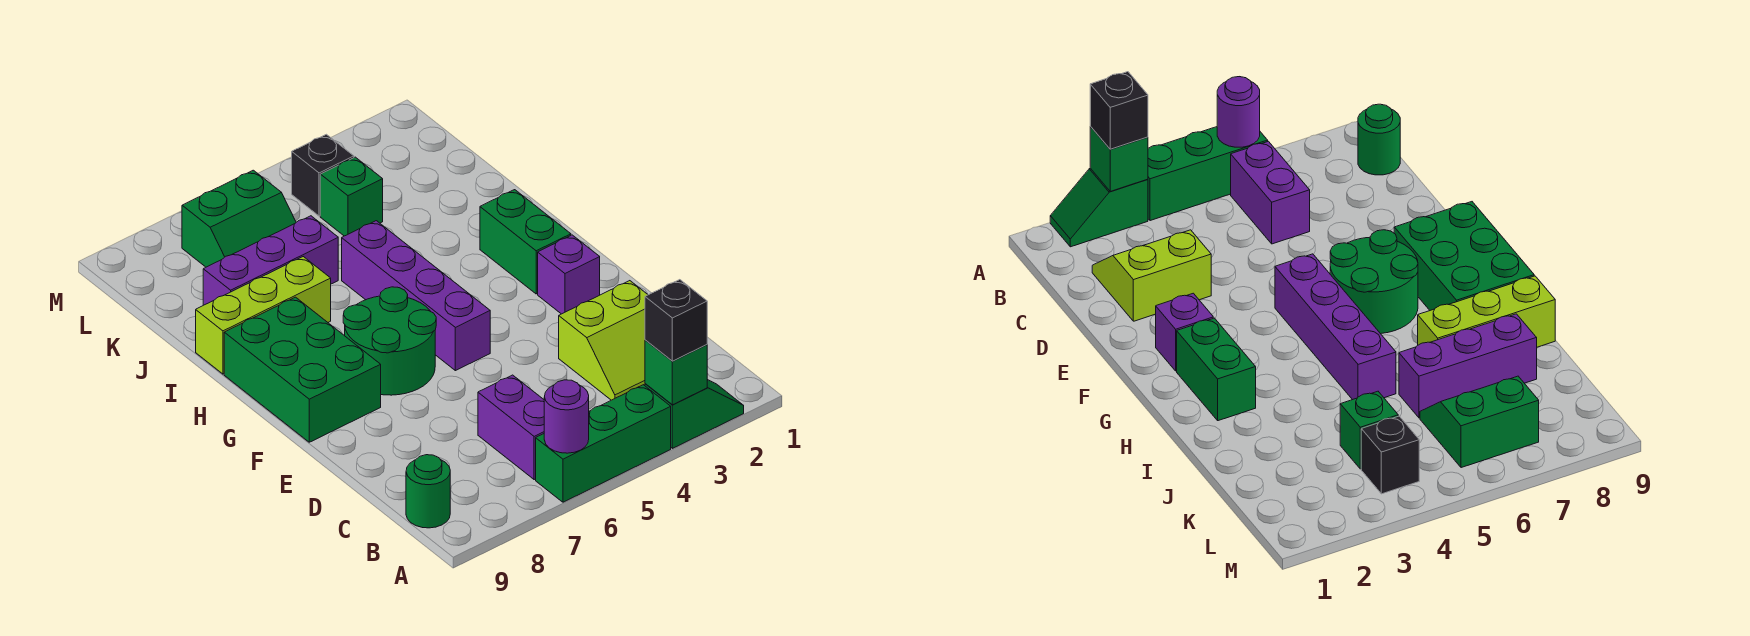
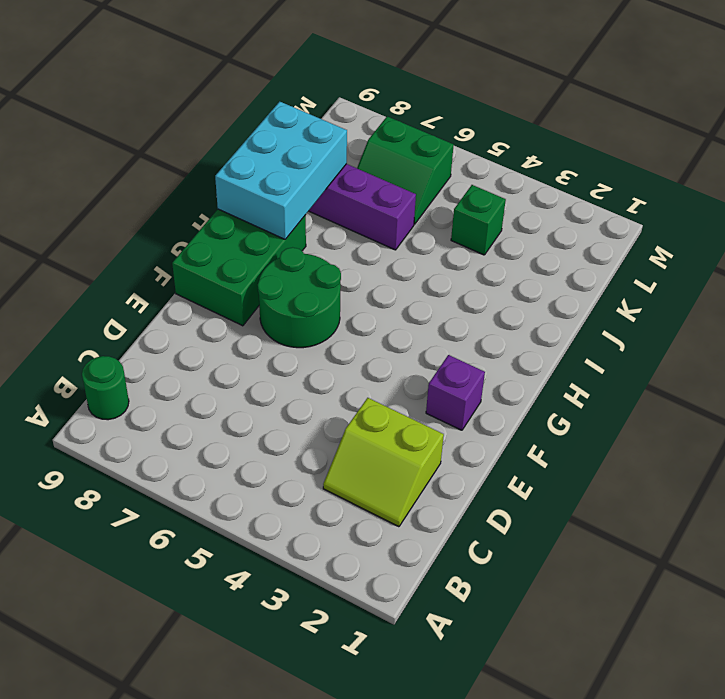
cyan brick H8:J9 level 2 -> none
none -> green slope A2:A3 level 1 top 3
none -> green brick A4:A6 level 1
none -> purple brick B6:C6 level 1

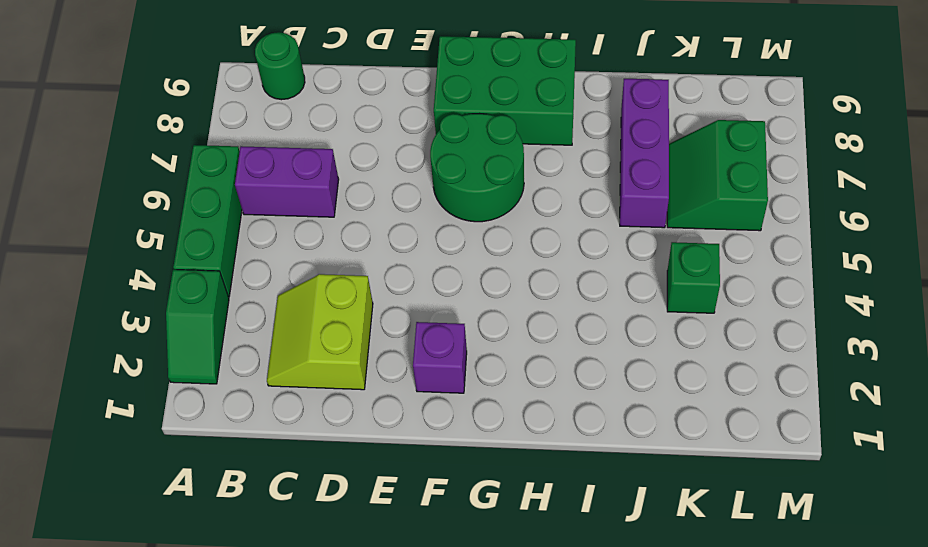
none -> purple brick F5:I5 level 1
none -> green brick G2:H2 level 1
none -> lime brick I7:I9 level 1

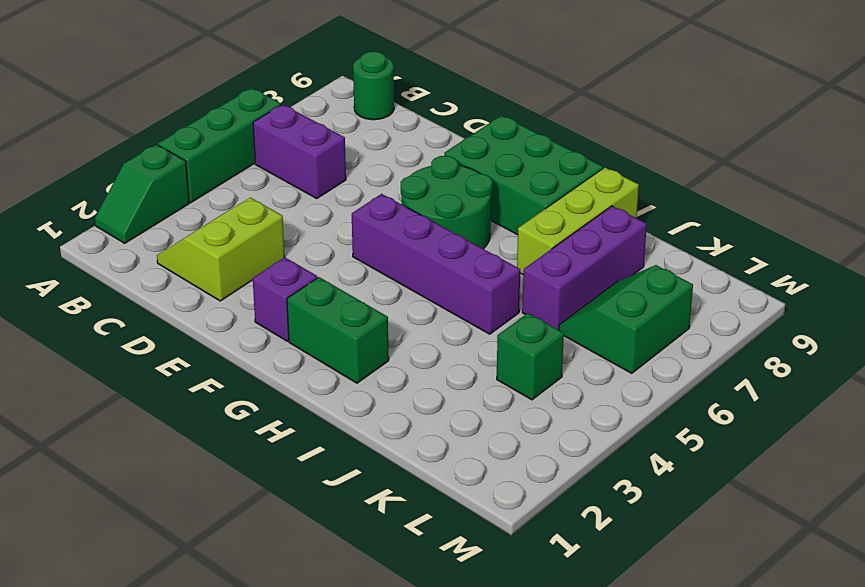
none -> black brick L4 level 1
none -> green brick A3 level 2
none -> purple round brick A6 level 2

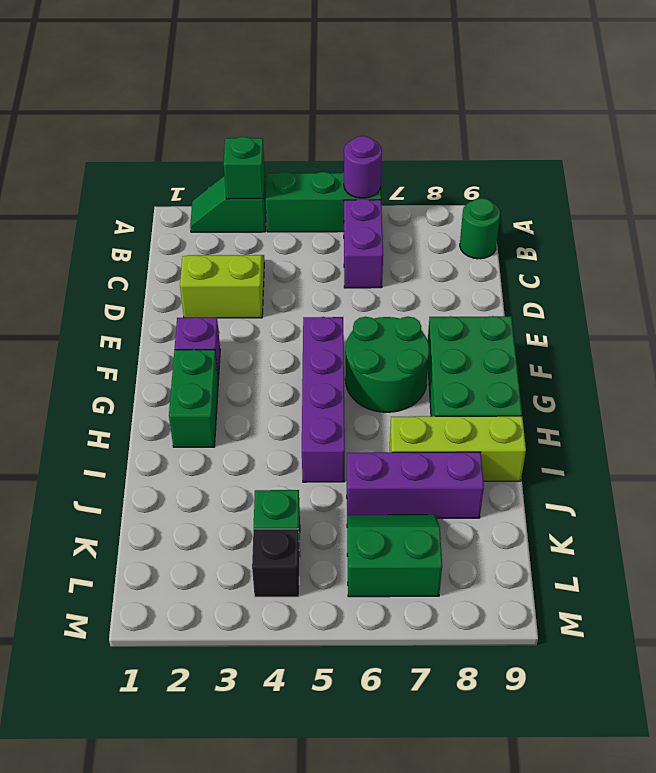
none -> black brick A3 level 3

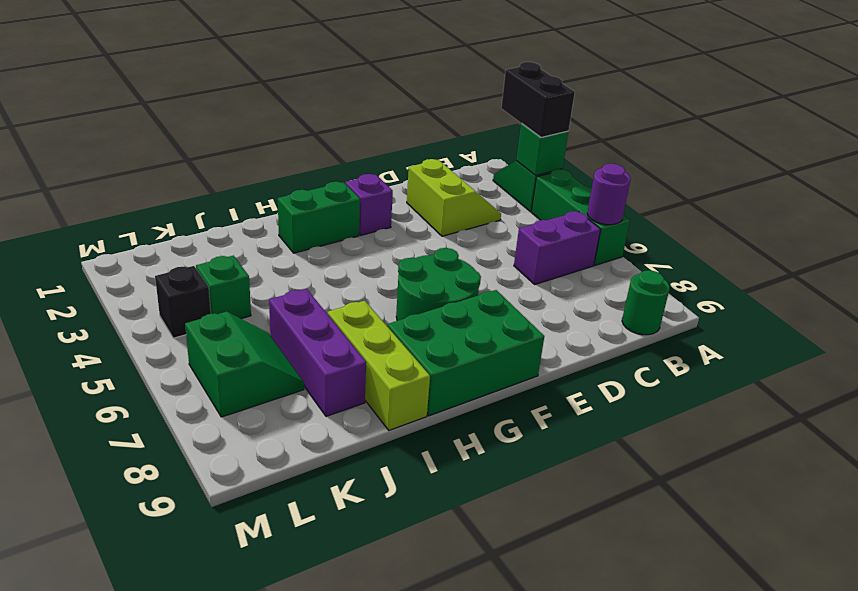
black brick A2:A3 level 3 -> black brick A3 level 3
none -> purple brick F5:I5 level 1

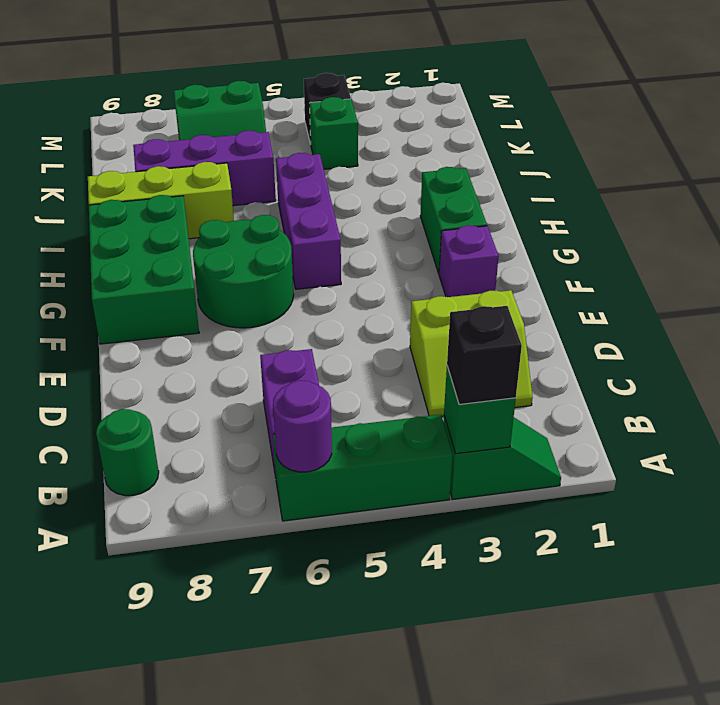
purple brick G5:I5 level 1 -> purple brick F5:I5 level 1

